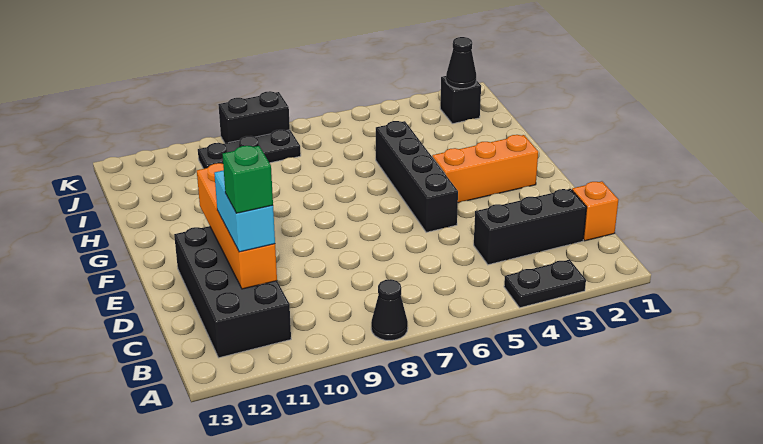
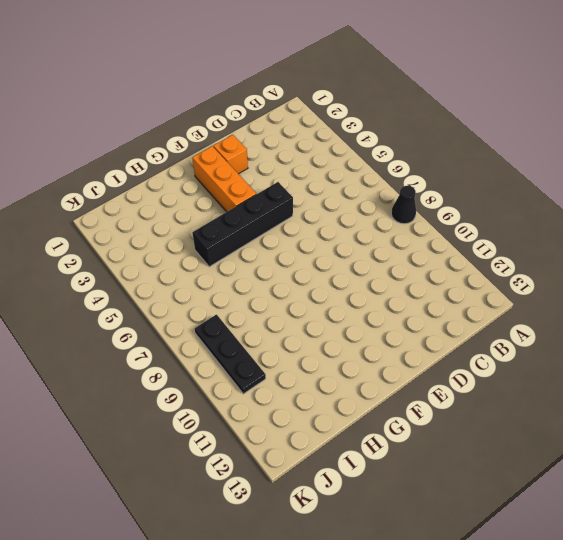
orange brick E2 level 1 -> orange brick C1 level 1
none -> black plate A3:A4 level 1
none -> black brick B11:E12 level 1
none -> black brick C2:C4 level 1

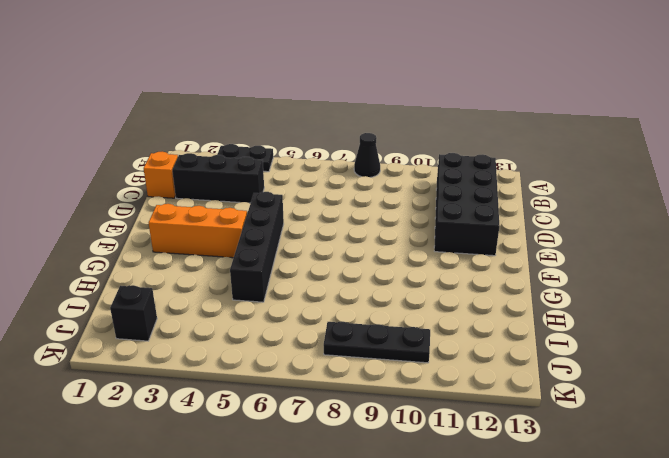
none -> black brick K8:K9 level 1
none -> orange brick C11:F11 level 2
none -> black cone J2 level 2

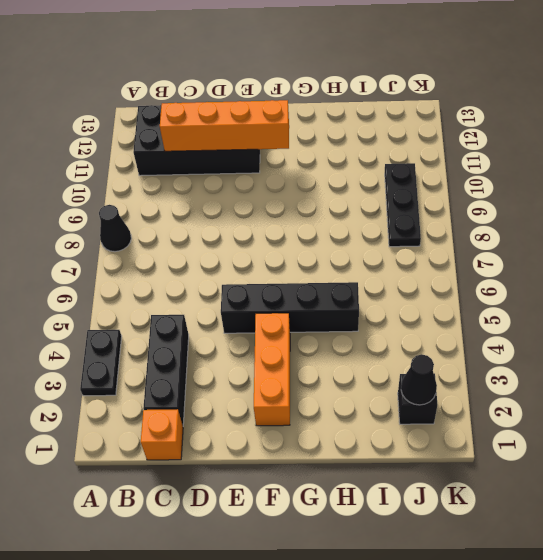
none -> black brick K8:K9 level 1
none -> cyan brick C11:D11 level 3
none -> green brick C11 level 4

